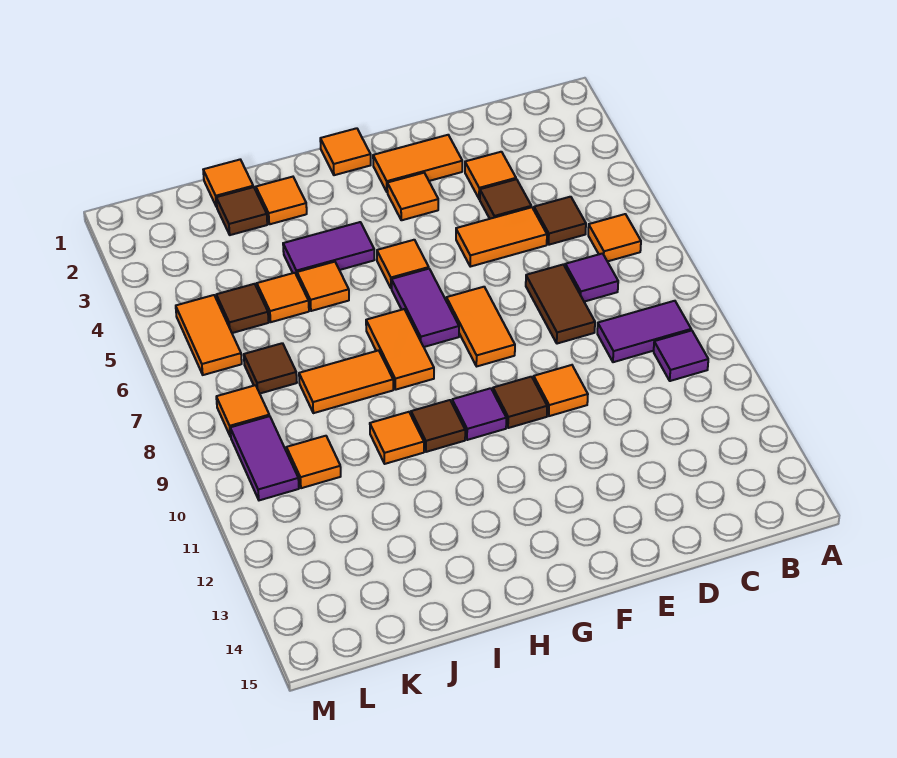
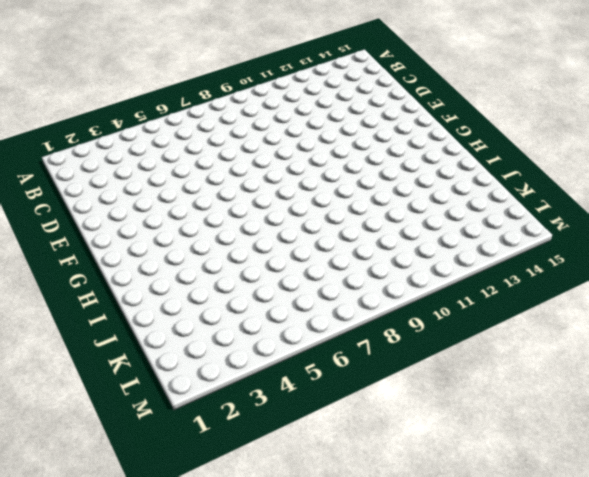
none -> orange tile B6 level 1
none -> purple tile B9:C9 level 1
none -> purple tile B10 level 1
none -> brown tile C5 level 1

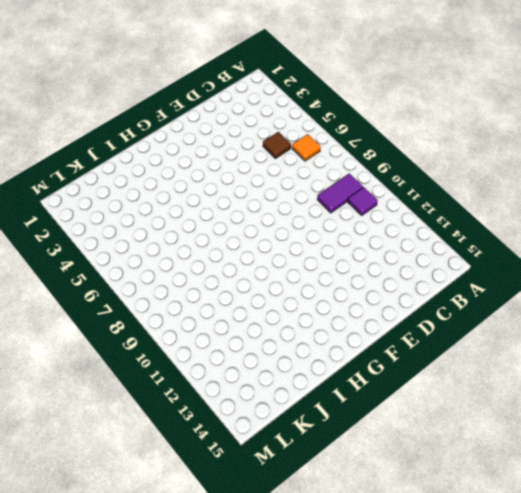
none -> purple tile C7 level 1
none -> orange tile D3 level 1
none -> brown tile D4 level 1
none -> orange tile D5:E5 level 1

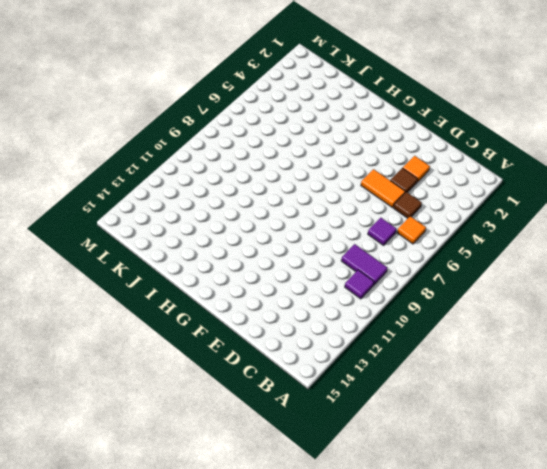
none -> brown tile D7:D8 level 1
none -> orange tile E2:F2 level 1
none -> orange tile E10 level 1
none -> orange tile F3 level 1

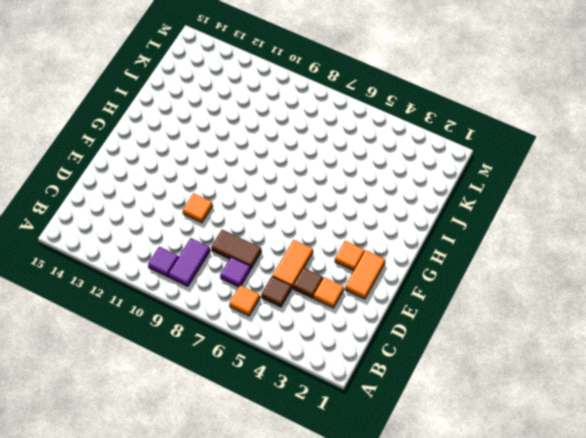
none -> orange tile F7:F8 level 1
none -> brown tile F10 level 1
none -> orange tile G1 level 1
none -> orange tile G5 level 1

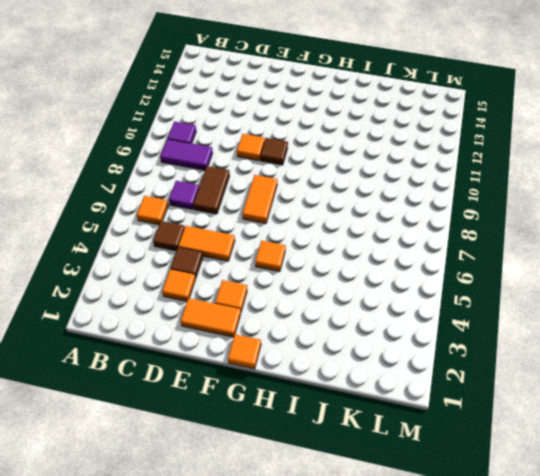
none -> purple tile G6:G7 level 1
none -> purple tile G10 level 1
none -> purple tile H4:I4 level 1
none -> orange tile H7:H8 level 1

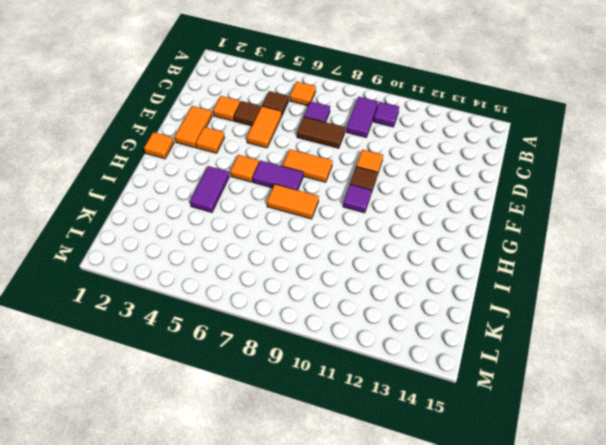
none -> brown tile H10 level 1
none -> orange tile I2 level 1
none -> orange tile I5 level 1
none -> orange tile I8:J8 level 1

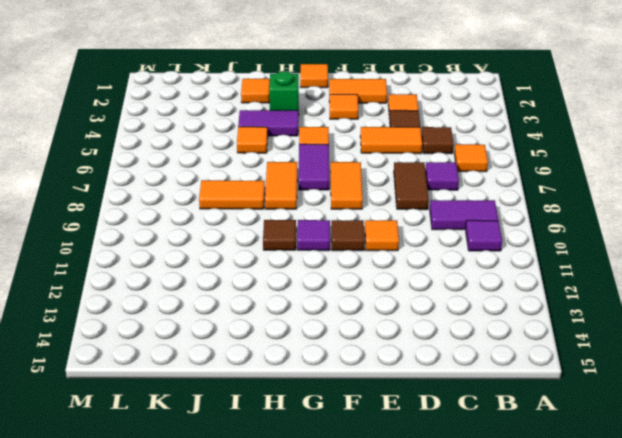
green brick H3 level 1 -> none
none -> orange tile I10 level 1
none -> orange tile J1 level 1
none -> brown tile J2 level 1
none -> orange tile J5 level 1

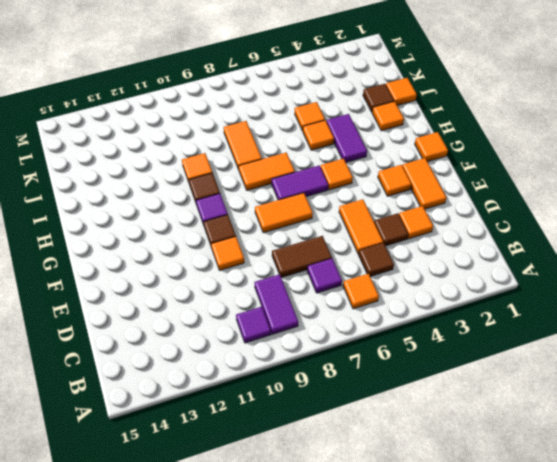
none -> brown tile K5 level 1
none -> brown tile K7 level 1
none -> orange tile K10 level 1
none -> orange tile L5:L6 level 1

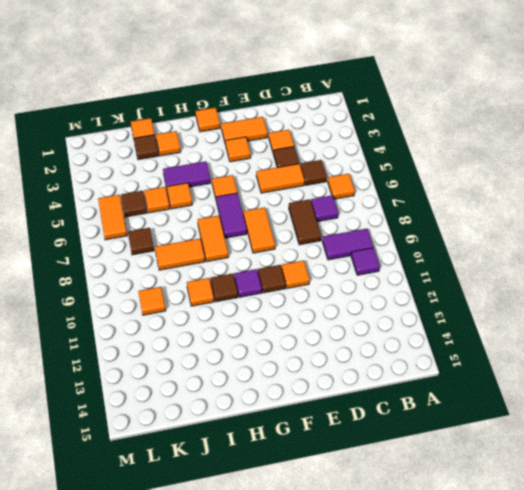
none -> orange tile L8 level 1
none -> purple tile L9:L10 level 1

